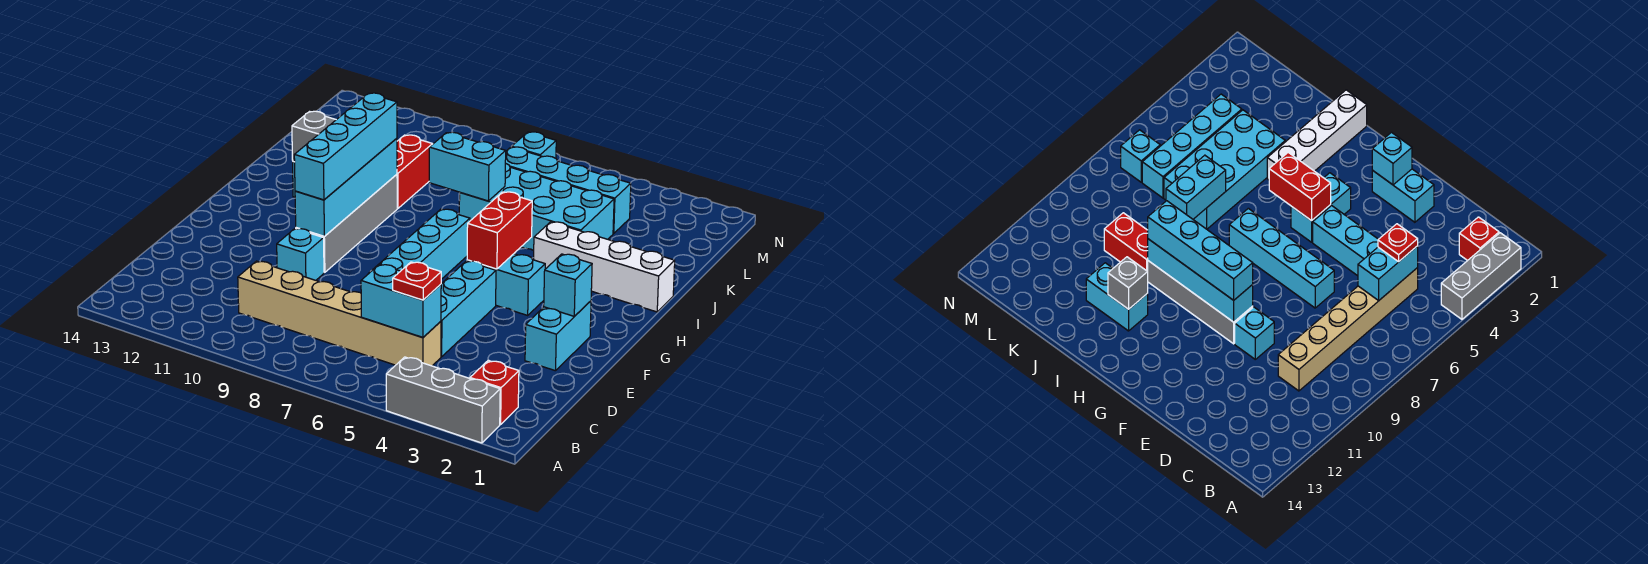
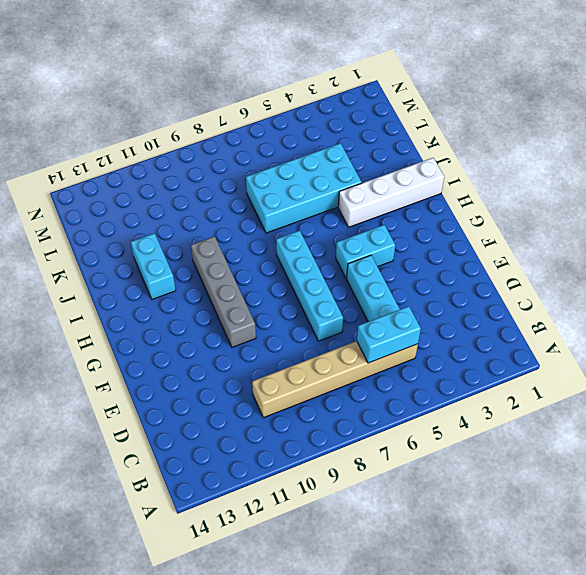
none -> grey brick A2:A4 level 1
none -> red brick B2 level 1
none -> cyan brick E2:F2 level 1

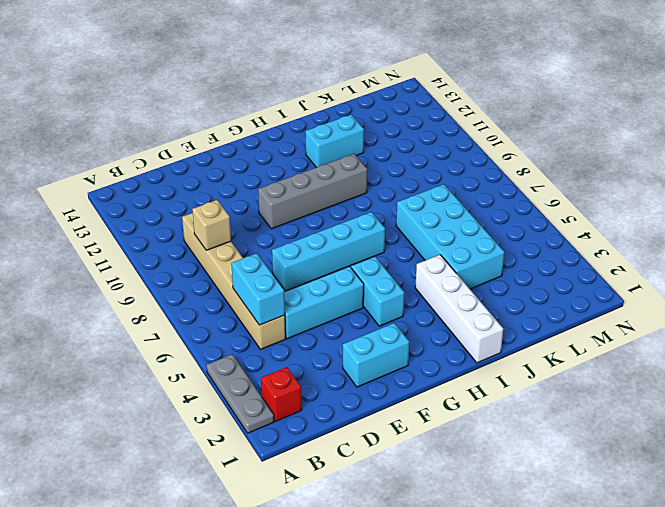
grey plate A2:A4 level 1 -> grey brick A2:A4 level 1
tan brick C9 level 2 -> none
none -> cyan brick E10 level 1
none -> red brick J10:K10 level 1
none -> cyan brick L4:L7 level 1

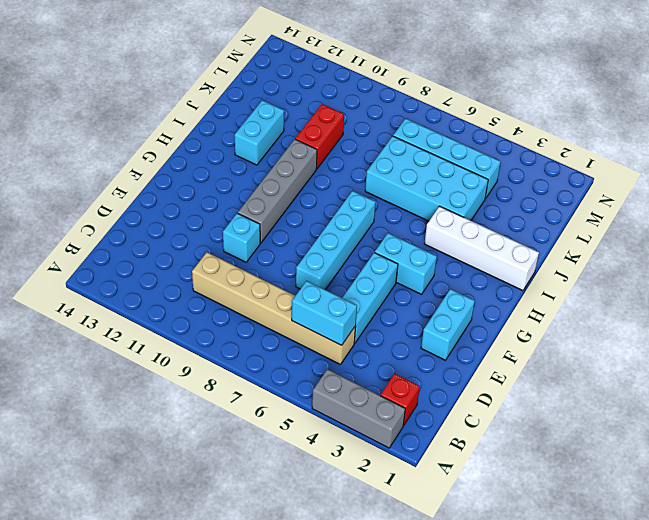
none -> cyan brick M7 level 1
none -> cyan brick F2 level 2
none -> cyan brick F10:I10 level 2

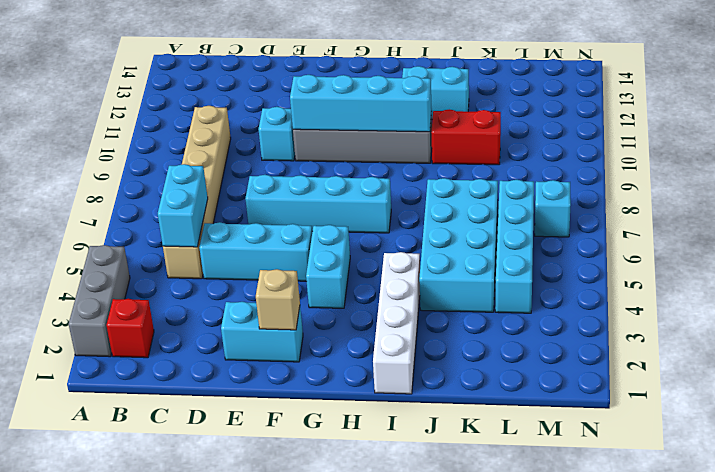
tan brick F2 level 2 -> cyan brick F2 level 2
none -> red brick G5:H5 level 2
none -> grey brick I12 level 2
none -> cyan brick J7:J8 level 2

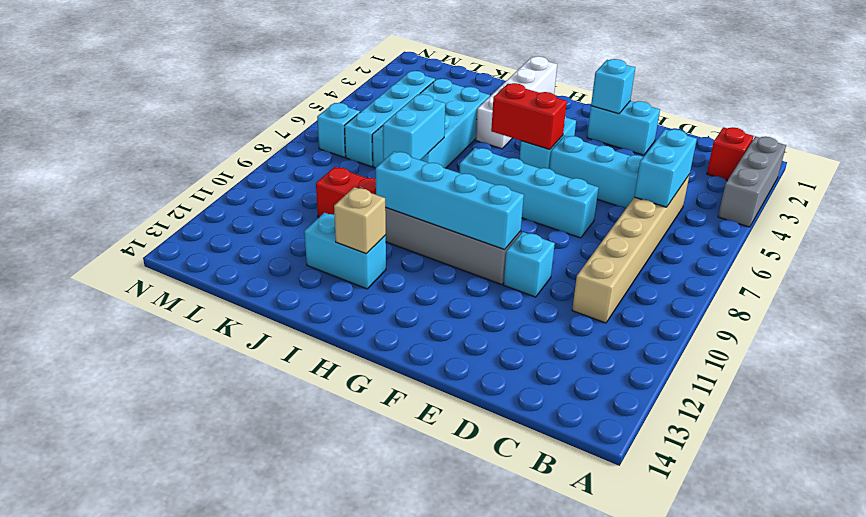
tan brick I12 level 2 -> grey brick I12 level 2
none -> red plate C5 level 3
none -> cyan brick F10:I10 level 3

